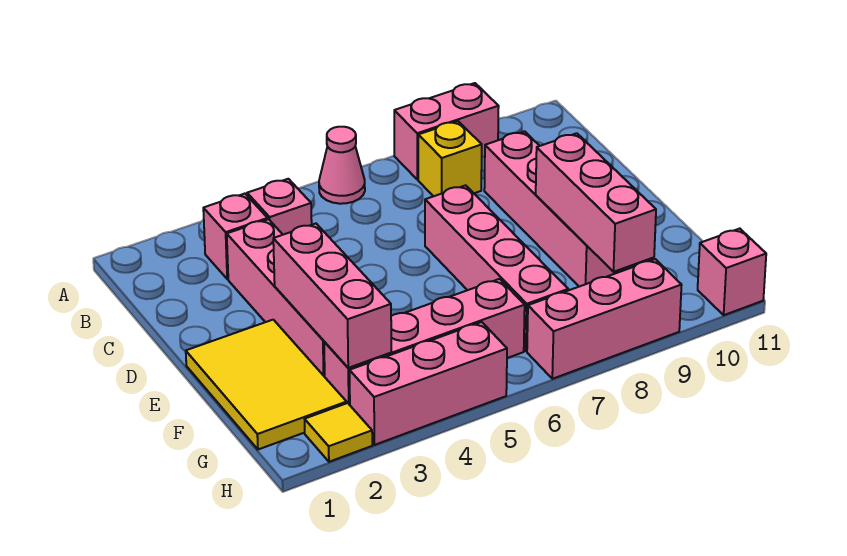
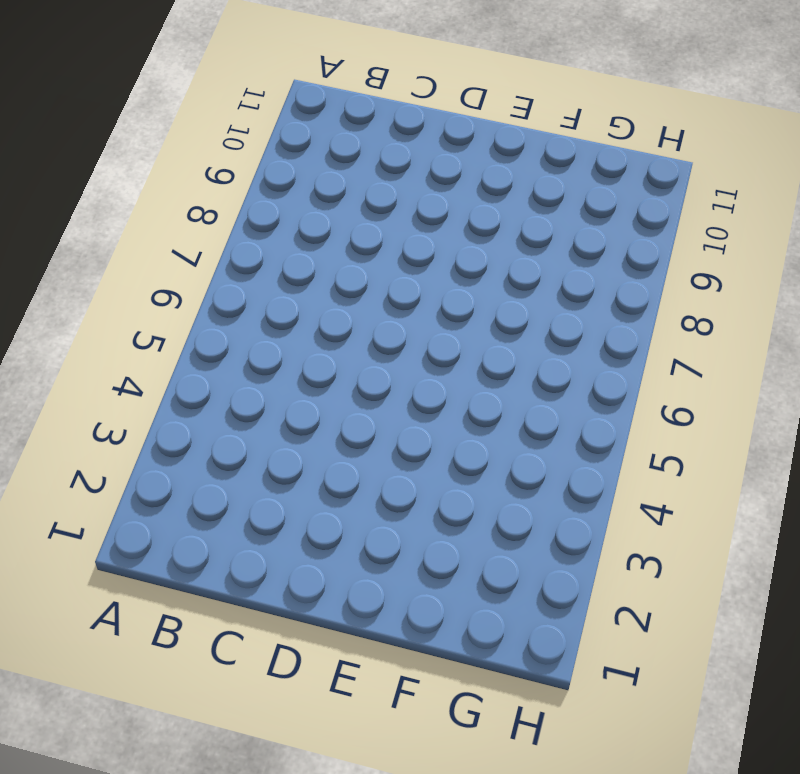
none -> pink cone A6 level 1
none -> pink brick A8:A9 level 1
none -> pink brick B3 level 1

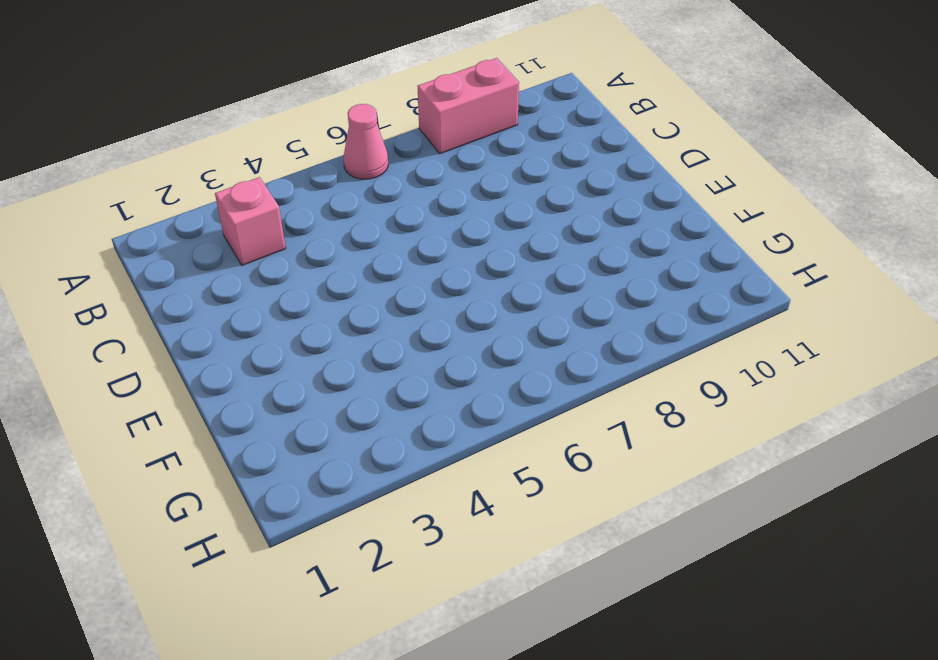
none -> pink brick B4 level 1
none -> yellow brick B8 level 1
none -> pink brick C3:F3 level 1

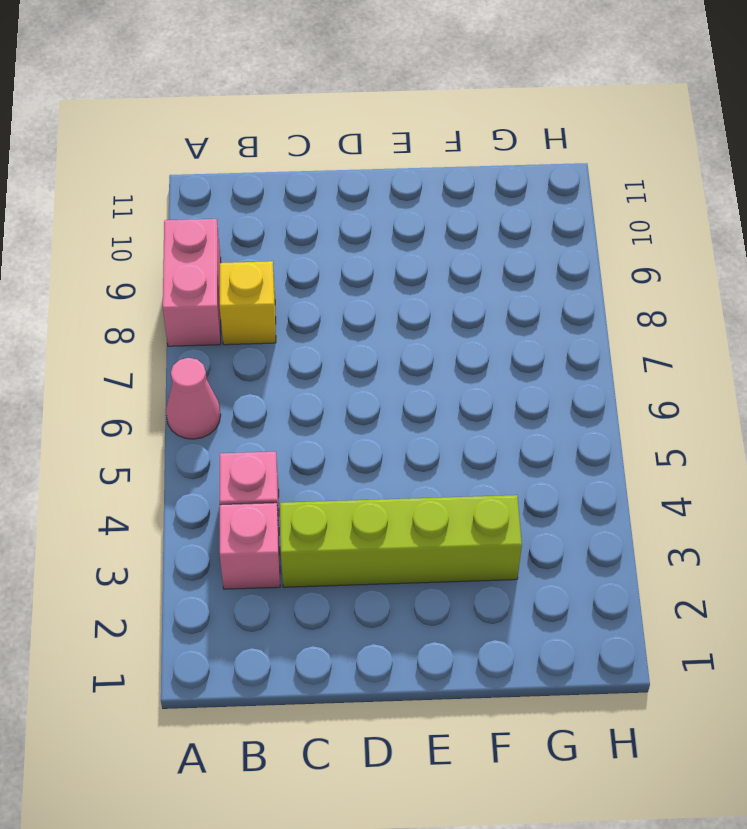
lime brick C3:F3 level 1 -> pink brick C3:F3 level 1
none -> pink brick C9:F9 level 1
none -> pink brick D7:G7 level 1
none -> yellow tile E1:G2 level 1

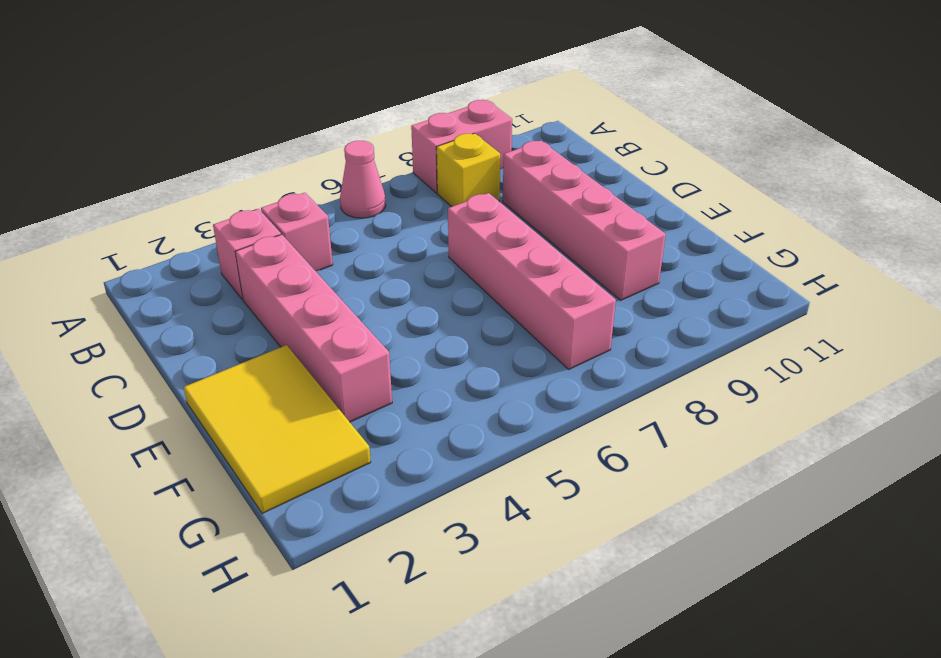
none -> pink brick G3:G6 level 1
none -> yellow tile H2 level 1
none -> pink brick H3:H5 level 1

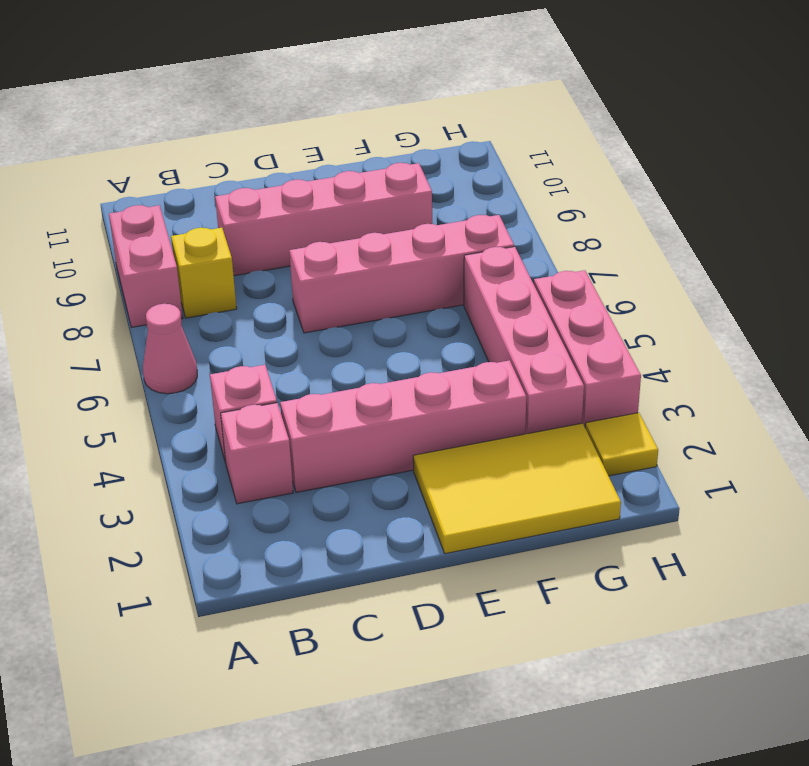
none -> pink brick H7:H9 level 1
none -> pink brick H11 level 1
none -> pink brick E3:G3 level 2

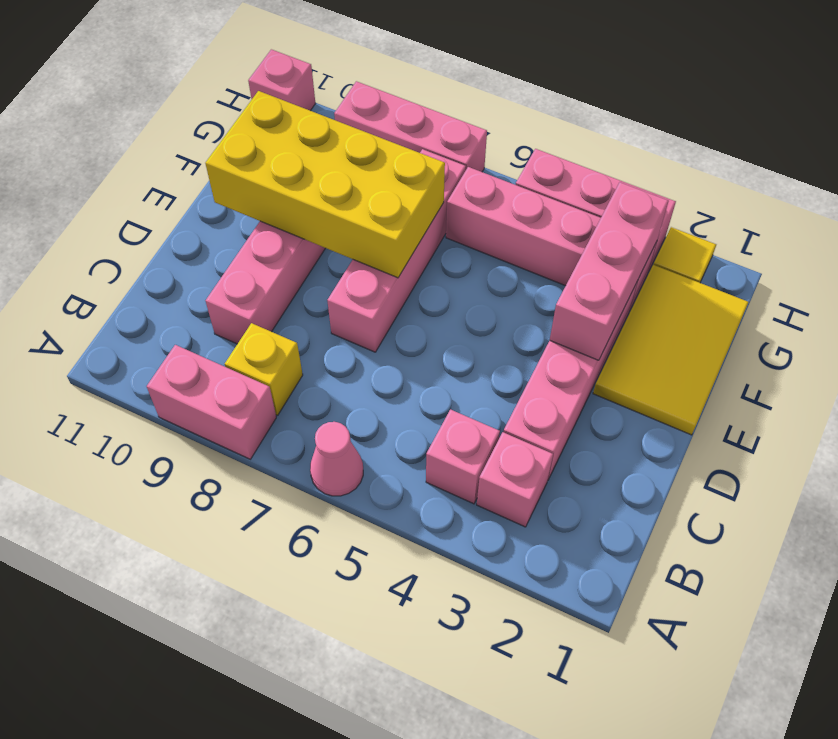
yellow brick E7:F10 level 2 -> pink brick E9:G9 level 2

